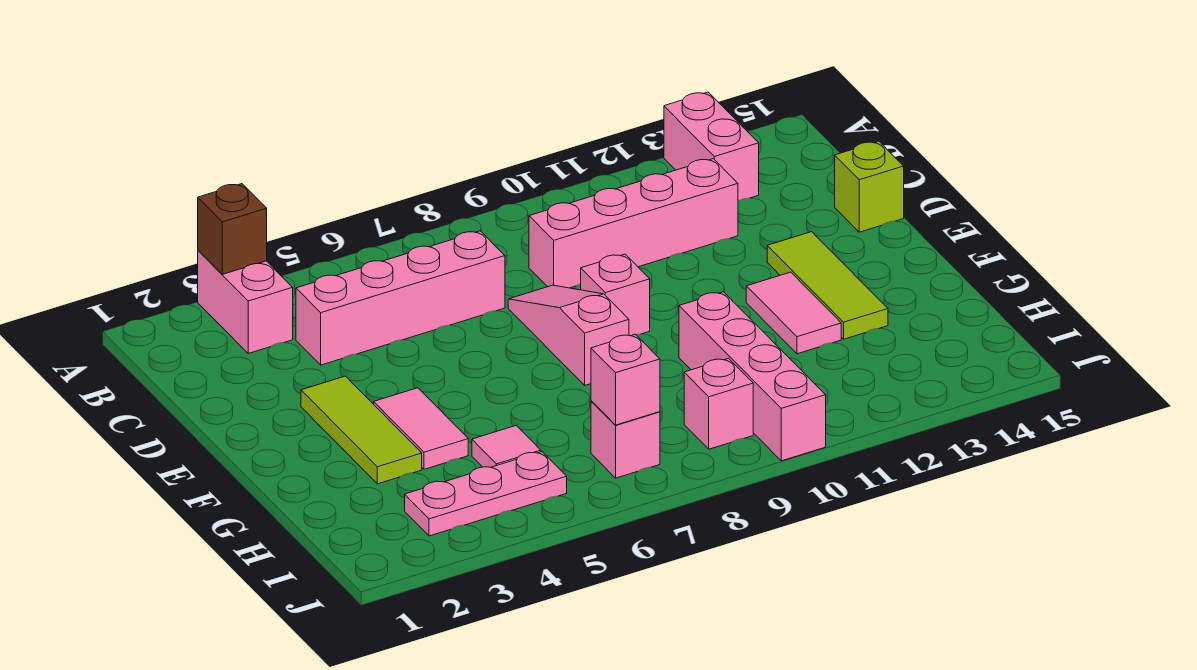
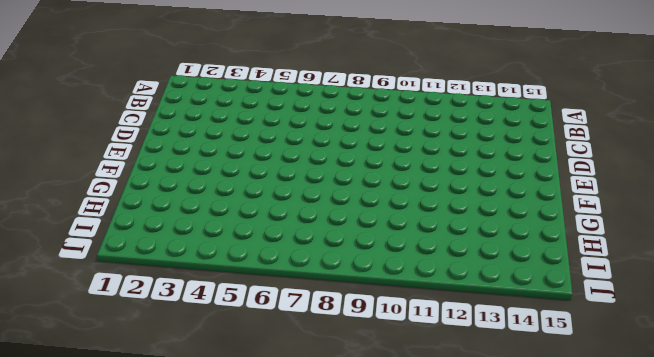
none -> pink brick A3:B3 level 1
none -> pink brick A13:B13 level 1
none -> pink brick C4:C7 level 1

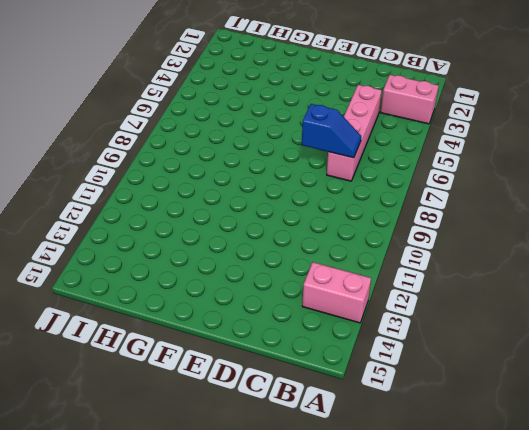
blue slope C7:D7 level 2 top D -> none
none -> pink brick C9:C12 level 1
none -> pink slope D8:F8 level 1 top F
none -> lime brick D15 level 1

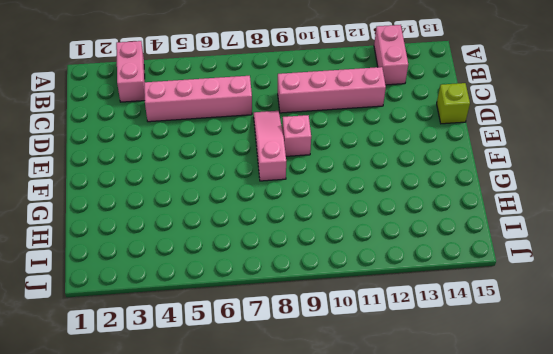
none -> lime tile E3:G3 level 1
none -> lime tile E13:G13 level 1
none -> pink tile F4:G4 level 1

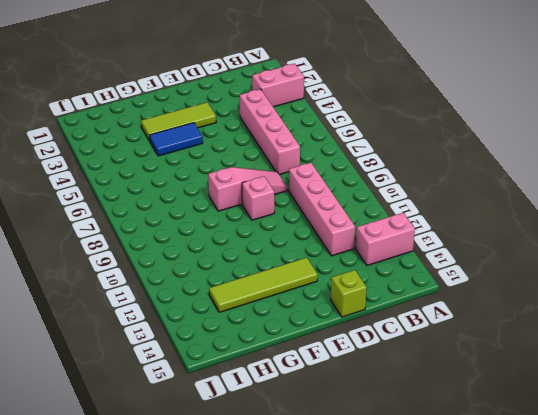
lime tile E13:H13 level 1 -> lime tile E13:G13 level 1
blue tile F4:G4 level 1 -> pink tile F4:G4 level 1
none -> pink tile F12:G12 level 1
none -> pink brick G10:J10 level 1
none -> pink tile H5 level 1

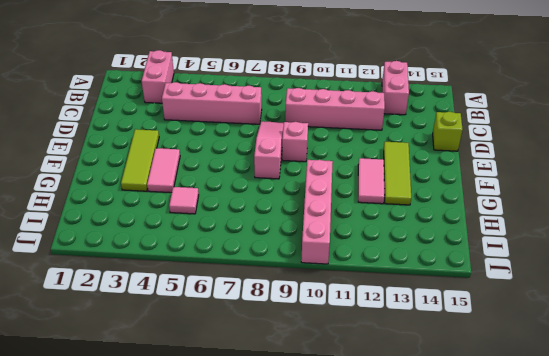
none -> pink plate I3:I5 level 1
none -> pink brick I7 level 1
none -> pink brick I9 level 1

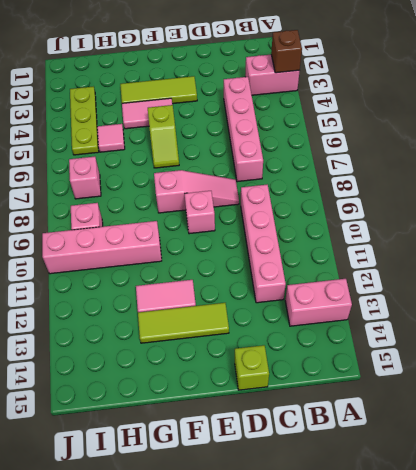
lime slope F5:F6 level 1 top 5 -> none
lime plate I3:I5 level 1 -> pink plate I3:I5 level 1
none -> pink brick I7 level 2

